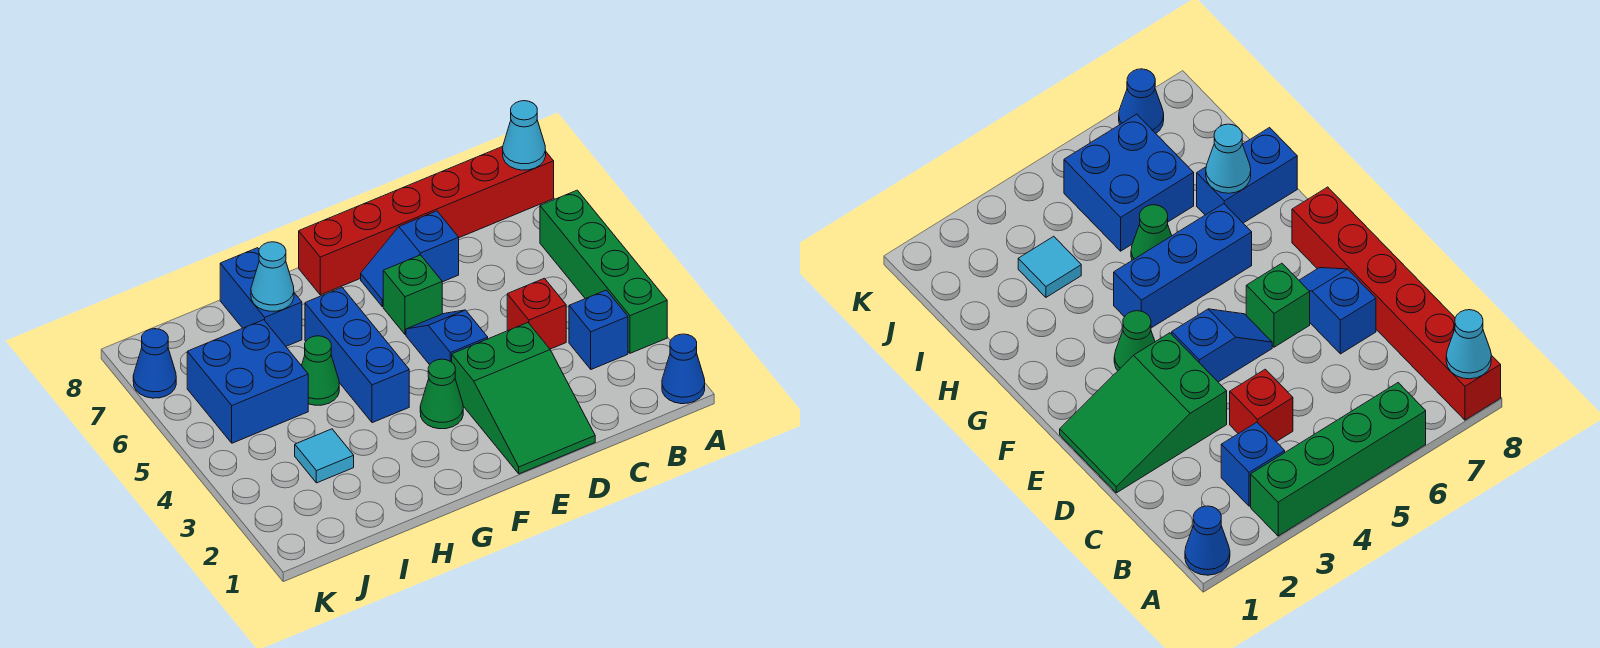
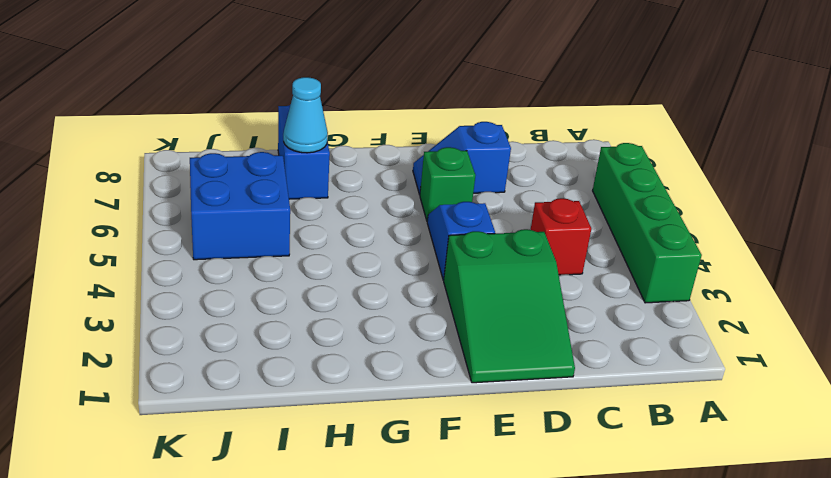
none -> blue cone A1 level 1
none -> red brick A8:F8 level 1
none -> blue brick B3 level 1

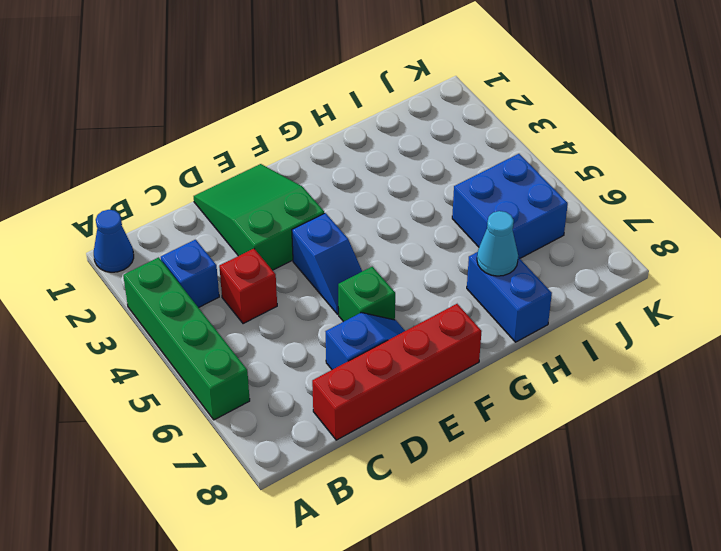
red brick C8:F8 level 1 -> red brick A8:F8 level 1
none -> green cone F3 level 1
none -> blue brick G4:G6 level 1
none -> green cone H5 level 1

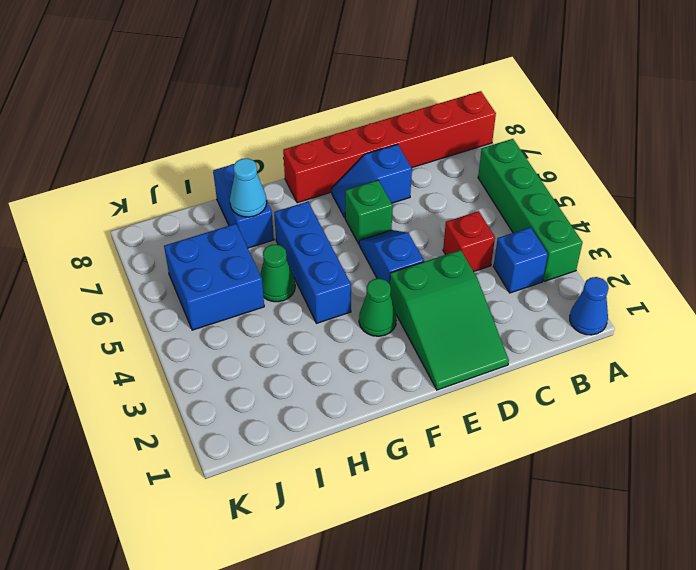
none -> cyan tile I3 level 1
none -> blue cone K7 level 1
none -> cyan cone A8 level 2

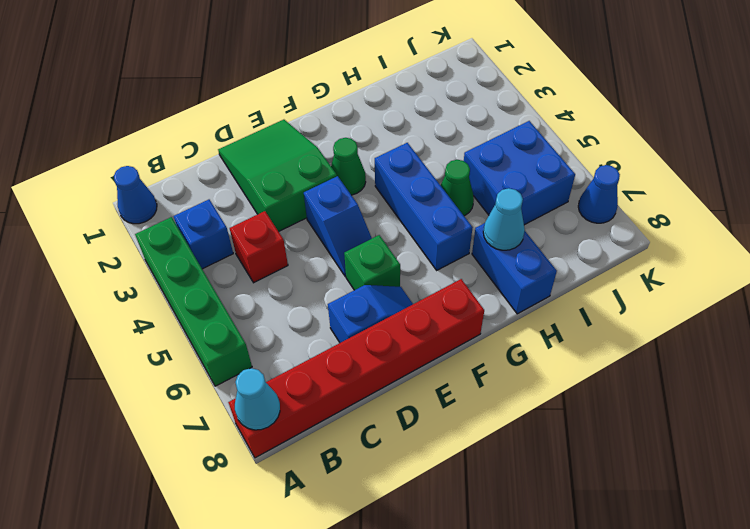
none -> cyan tile I3 level 1

